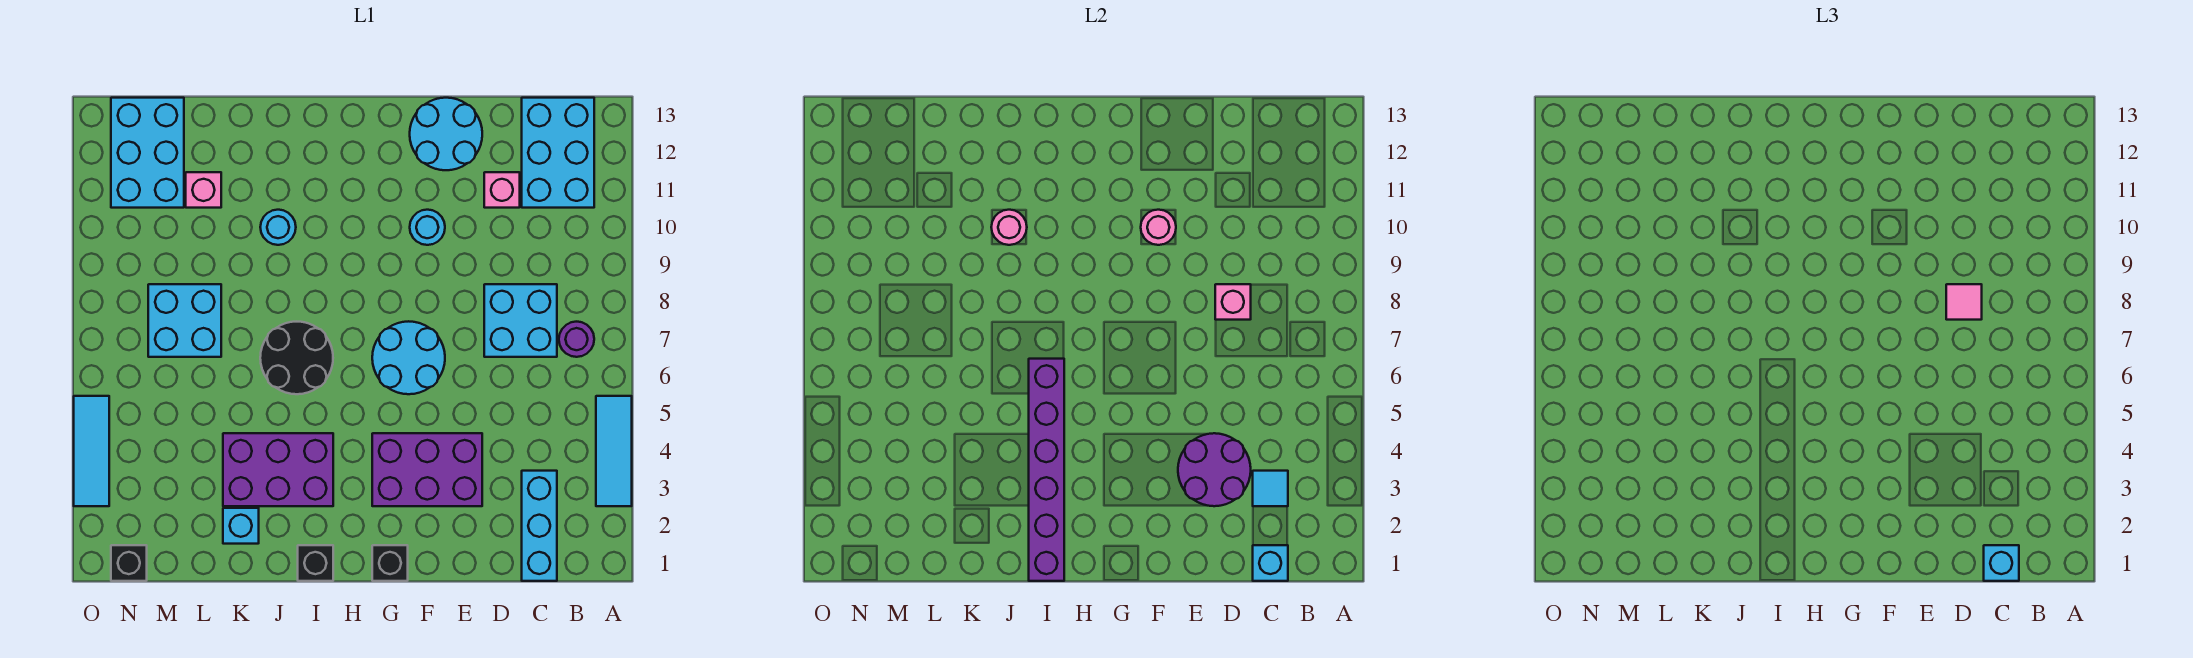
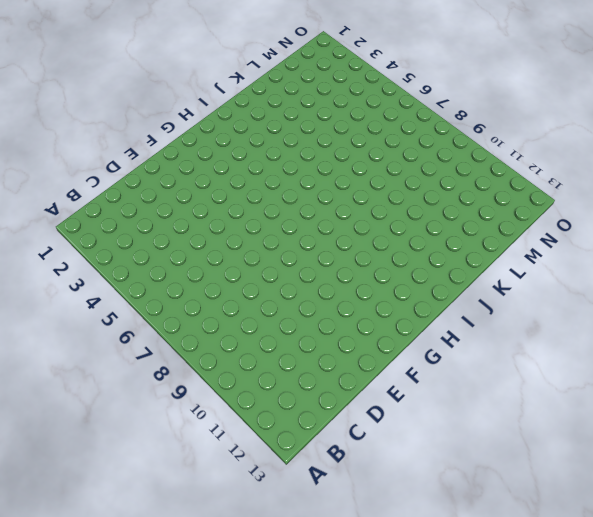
none -> cyan tile A3:A5 level 1
none -> purple round brick B7 level 1
none -> cyan brick B11:C13 level 1
none -> cyan brick C1:C3 level 1

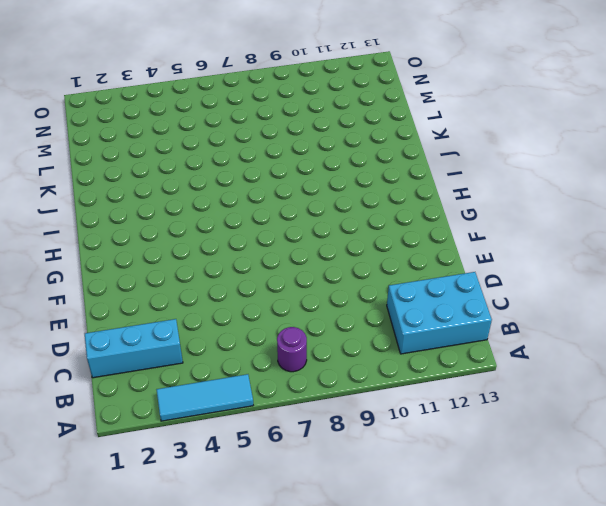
none -> cyan brick C7:D8 level 1
none -> pink brick D11 level 1
none -> purple brick E3:G4 level 1
none -> cyan round brick E12:F13 level 1

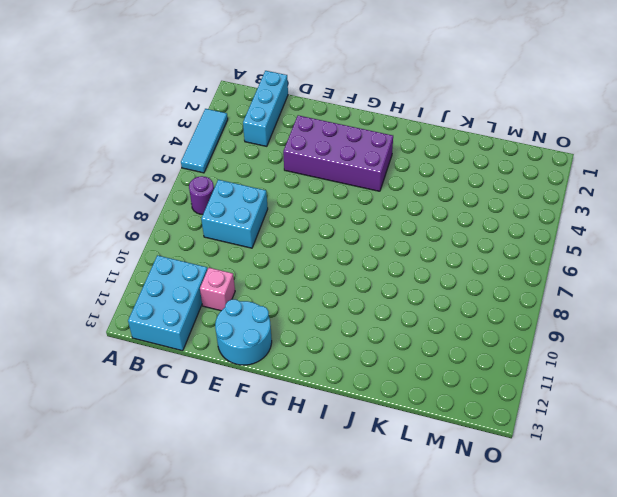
purple brick E3:H4 level 1 -> purple brick E3:G4 level 1
none -> cyan round brick F6:G7 level 1
none -> cyan round brick F10 level 1
none -> black brick G1 level 1
none -> black brick I1 level 1

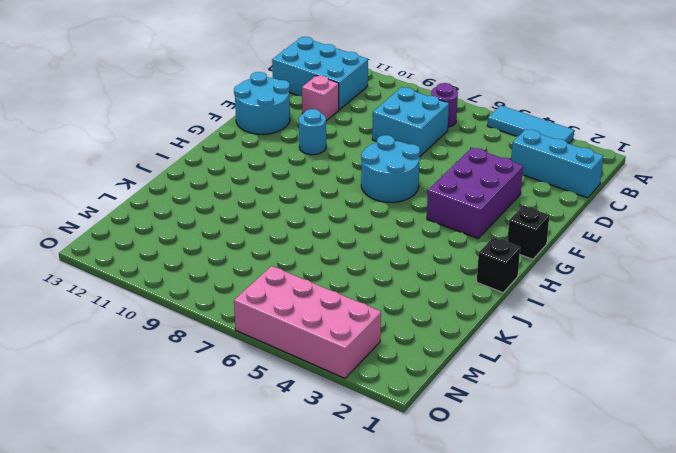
pink brick N3:O6 level 1 -> cyan tile O3:O5 level 1
none -> purple brick I3:K4 level 1
none -> black round brick I6:J7 level 1
none -> cyan round brick J10 level 1
none -> cyan brick K2 level 1

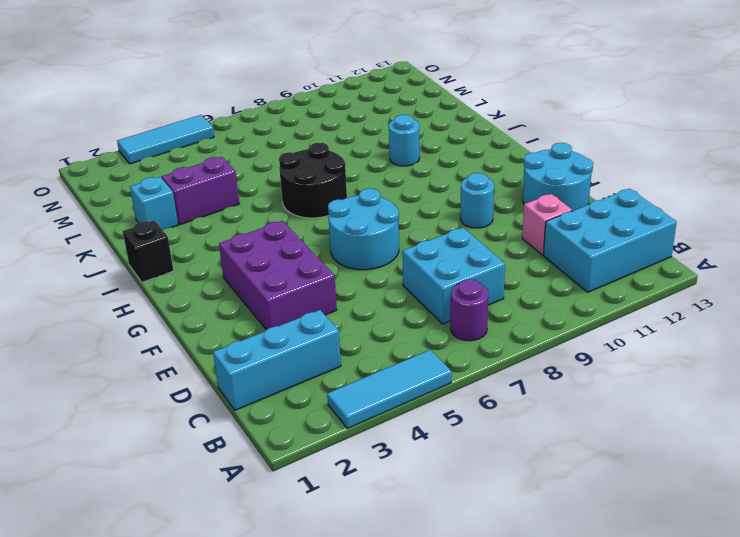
purple brick K3:K4 level 1 -> purple brick I3:K4 level 1
none -> black brick G1 level 1
none -> cyan brick L7:M8 level 1
none -> pink brick L11 level 1
none -> cyan brick M11:N13 level 1

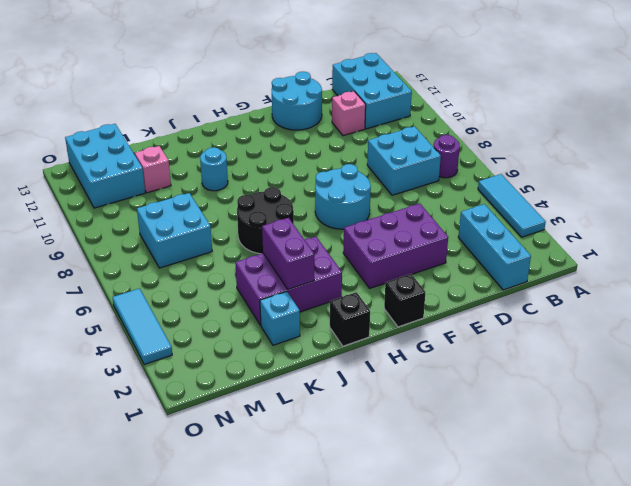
purple brick J3:J4 level 2 -> none
none -> cyan round brick F10 level 1
none -> black brick N1 level 1
none -> cyan brick C1 level 2
none -> cyan tile C3 level 2

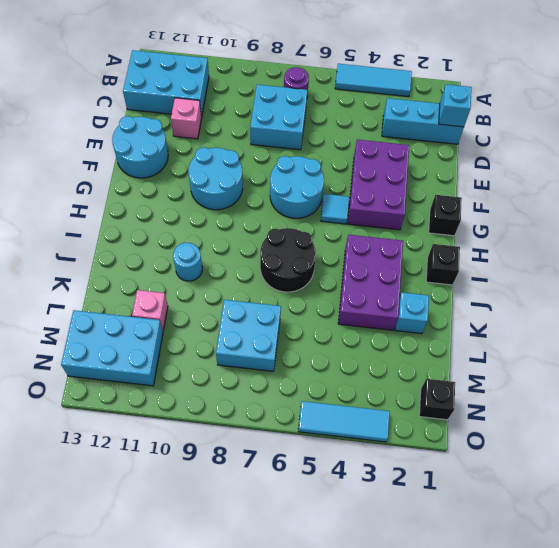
cyan round brick F9:G10 level 1 -> cyan round brick F10 level 1
cyan tile G5 level 1 -> cyan tile C3 level 2
none -> purple round brick D3:E4 level 2
none -> pink brick D8 level 2
none -> pink round brick F10 level 2
none -> purple brick I1:I6 level 2

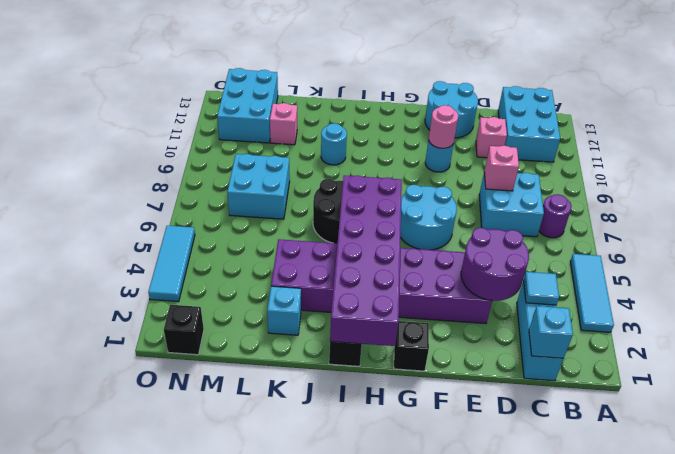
purple brick H1:I6 level 2 -> purple brick I1:I6 level 2
none -> pink round brick J10 level 2
none -> cyan brick C1 level 3
none -> pink tile D8 level 3

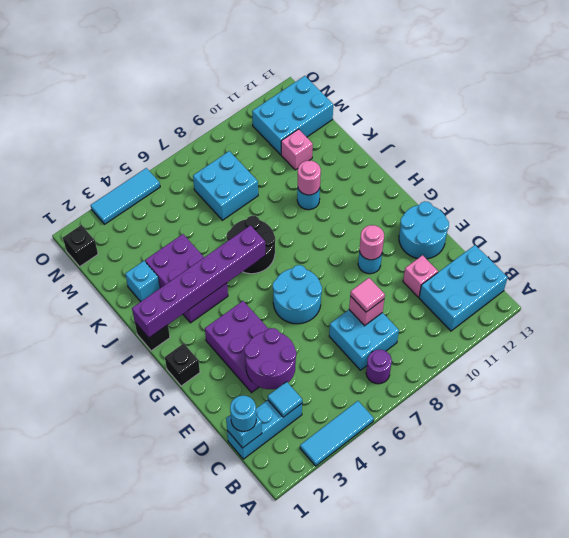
cyan round brick C1 level 3 -> cyan brick C1 level 3

